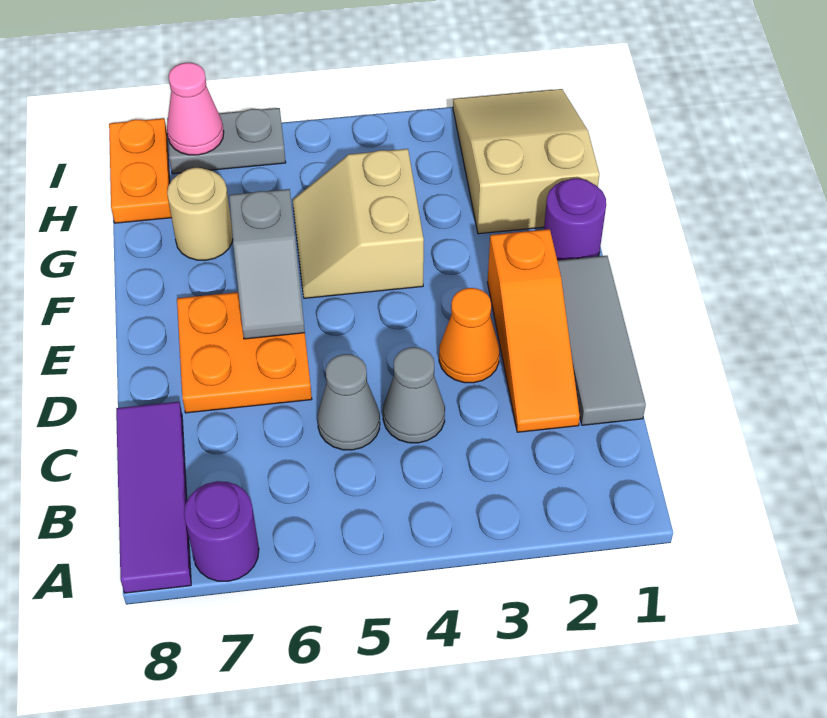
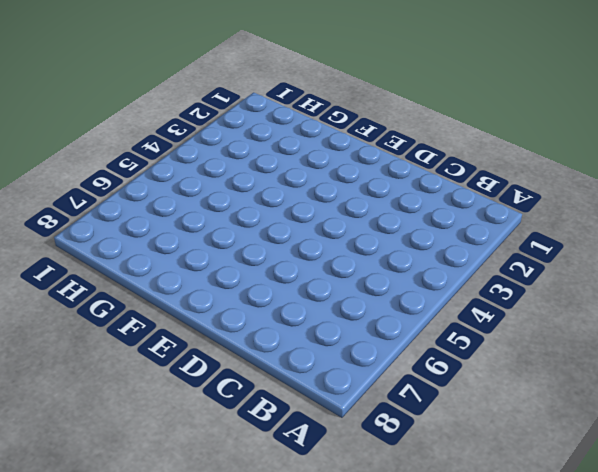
none -> purple round brick A7 level 1
none -> purple tile A8:C8 level 1
none -> grey tile C1:E1 level 1

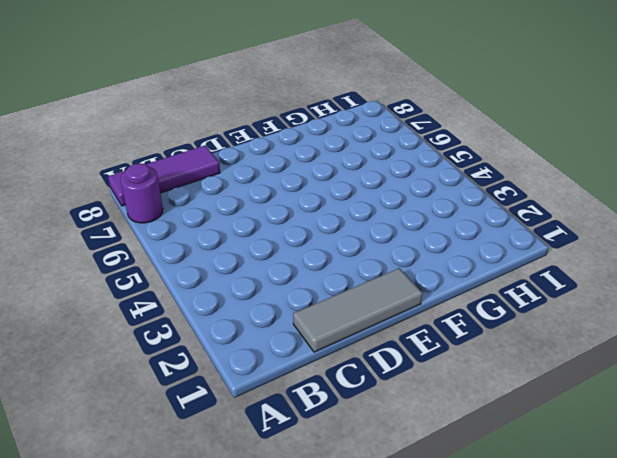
none -> orange slope C2:E2 level 1 top E
none -> grey cone C4 level 1
none -> grey cone C5 level 1

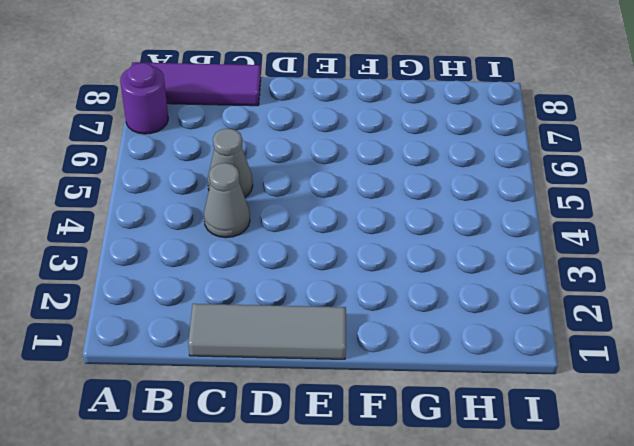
none -> orange slope C2:E2 level 1 top E
none -> orange cone D3 level 1
none -> orange plate D6:E7 level 1

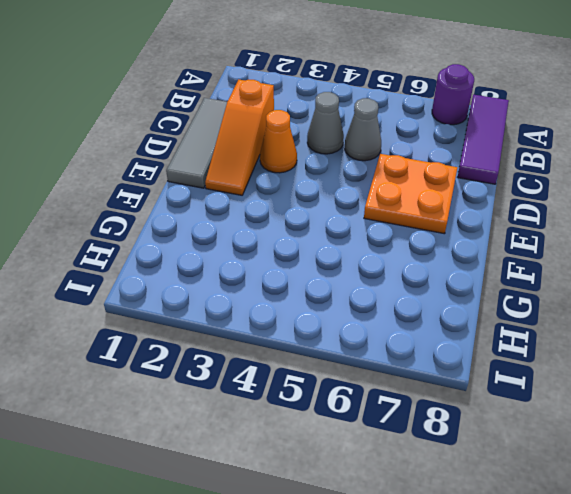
orange slope C2:E2 level 1 top C -> orange slope C2:E2 level 1 top E
none -> purple round brick F1 level 1
none -> tan slope F4:G5 level 1 top 4
none -> tan slope G1:I2 level 1 top G

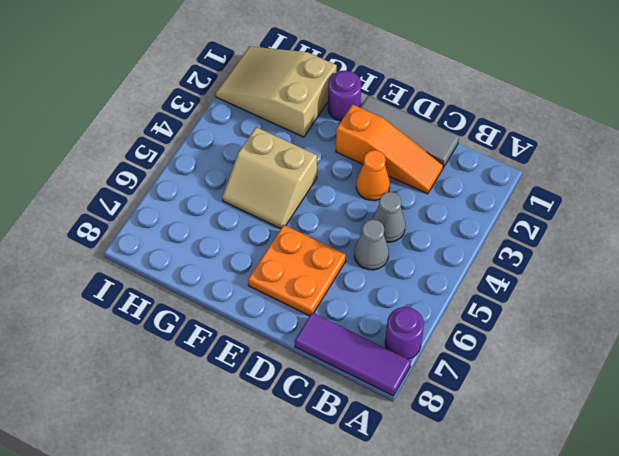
none -> tan round brick G7 level 1
none -> orange plate H8:I8 level 1
none -> grey plate I6:I7 level 1

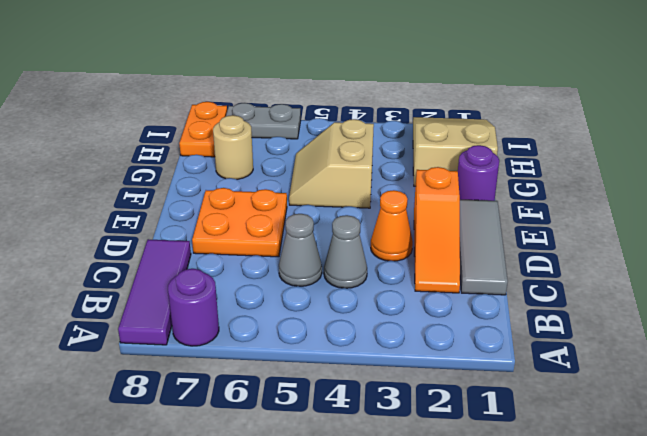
none -> grey slope E6:F6 level 2 top F
none -> pink cone I7 level 2

